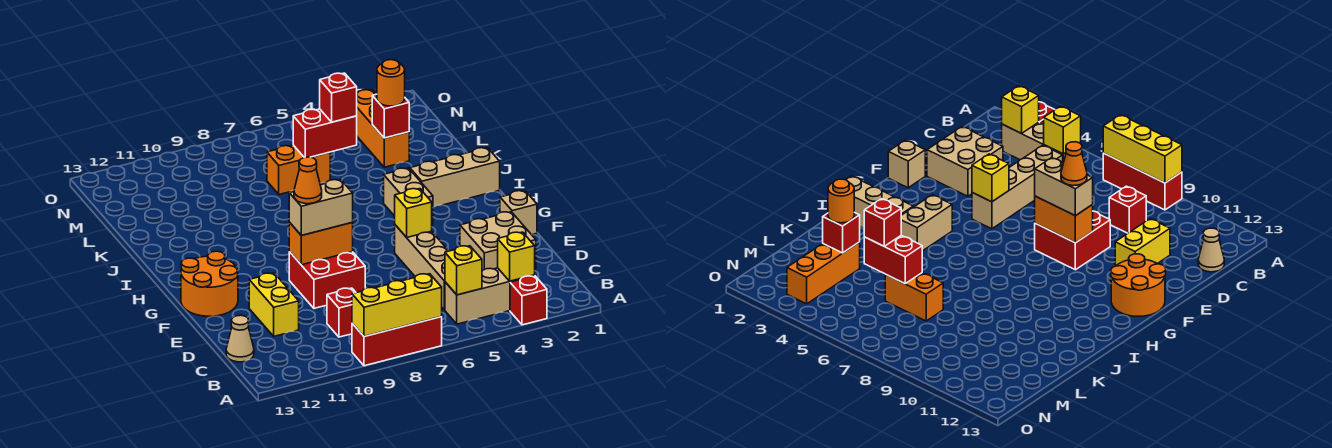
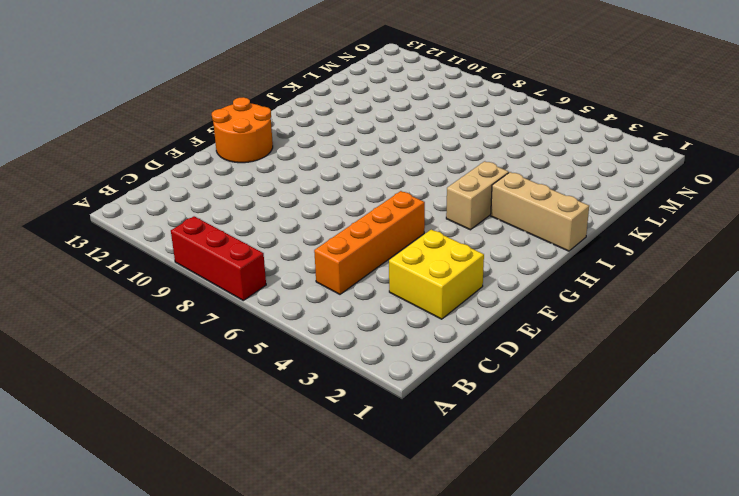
orange brick C5:F5 level 1 -> tan brick C5:F5 level 1
yellow brick D2:E3 level 1 -> tan brick D2:E3 level 1
none -> red brick A3 level 1
none -> tan brick B3:B5 level 1
none -> red brick C9 level 1

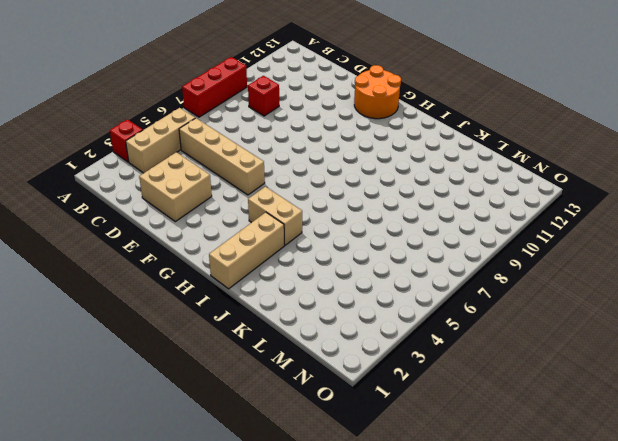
none -> tan cone C13 level 1
none -> yellow brick D11:E11 level 1
none -> red brick E8:F9 level 1

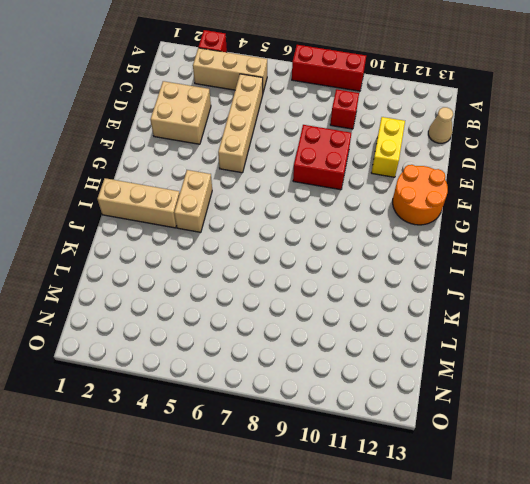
none -> tan brick F1 level 1
none -> orange brick L3:N3 level 1
none -> orange brick L6:L7 level 1

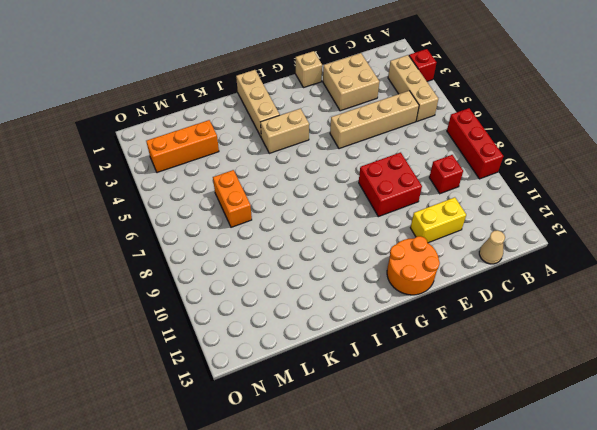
none -> yellow brick A7:A9 level 2
none -> yellow brick B3 level 2
none -> yellow brick B5 level 2

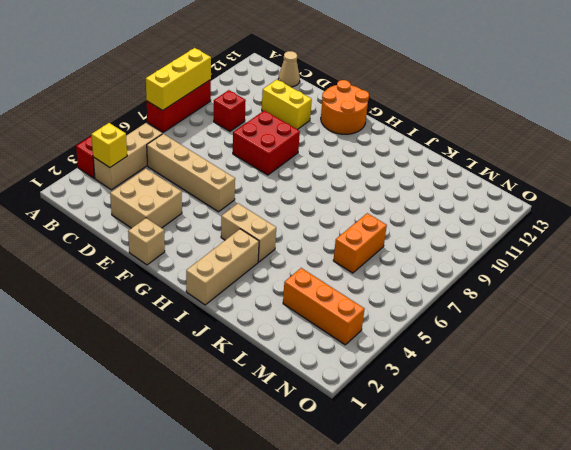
none -> yellow brick B5 level 2
none -> yellow brick F5 level 2
none -> orange brick F8:F9 level 2

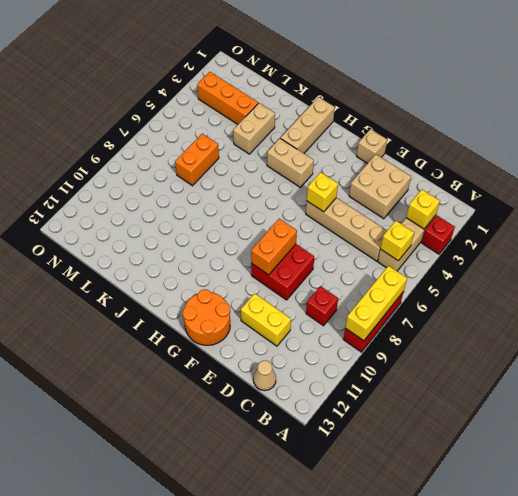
tan brick K3:K4 level 1 -> tan brick F8:F9 level 3
none -> red brick L3 level 2
none -> red brick L5:L6 level 2
none -> orange round brick L3 level 3

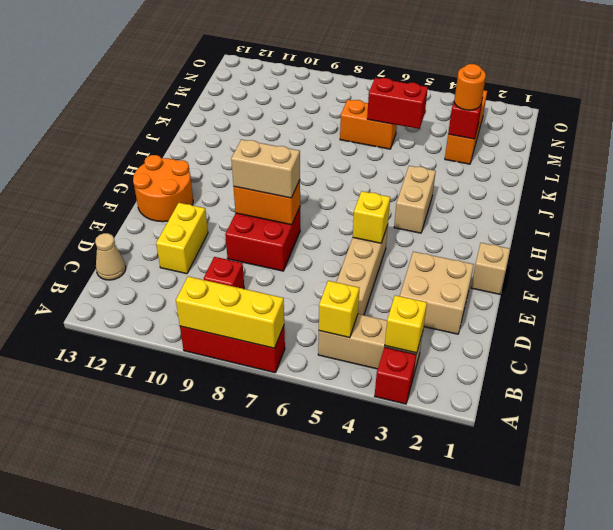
none -> tan brick I1:I3 level 1
none -> red brick L5 level 3
none -> orange cone F9 level 4

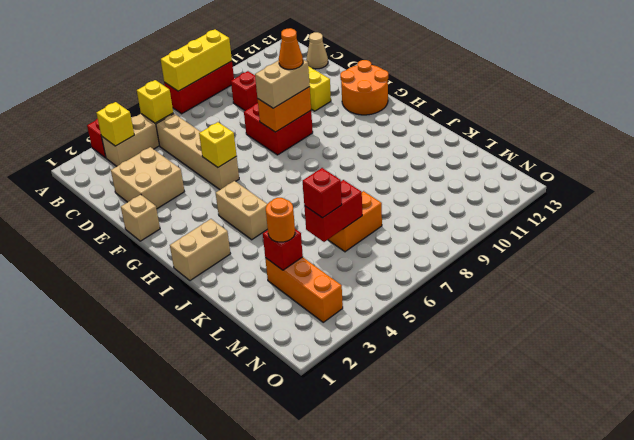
tan brick I1:I2 level 1 -> tan brick I1:I3 level 1

